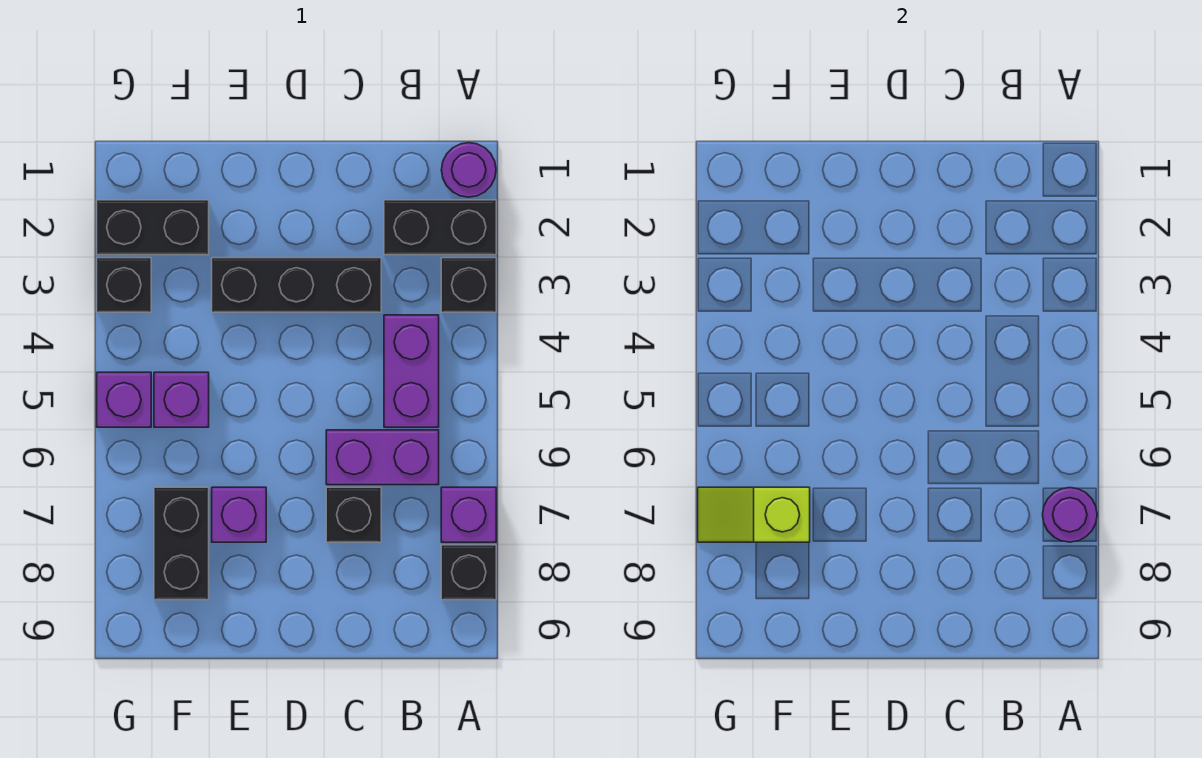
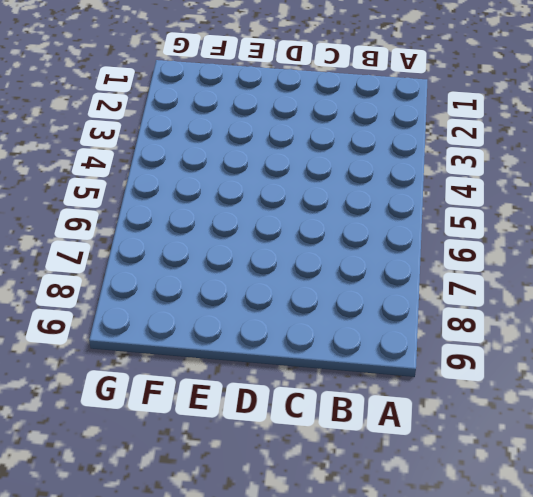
none -> purple round brick A1 level 1
none -> black brick A2:B2 level 1
none -> black brick A3 level 1

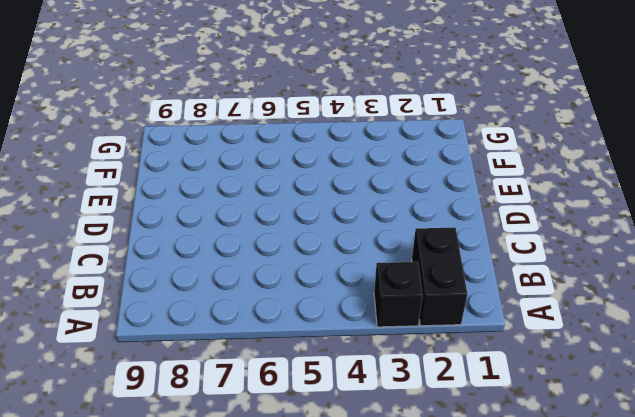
none -> purple round brick A1 level 1
none -> purple brick A7 level 1
none -> black brick A8 level 1

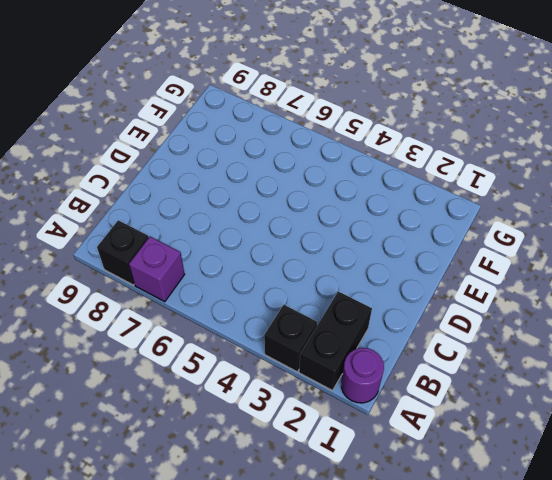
none -> purple brick B4:B5 level 1
none -> purple brick B6:C6 level 1
none -> black brick C3:E3 level 1

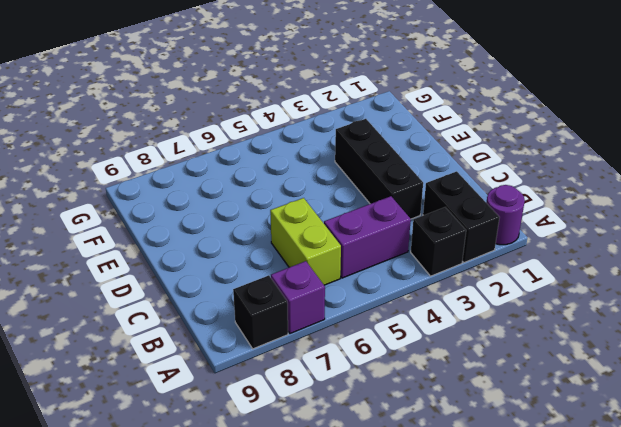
lime brick B6:C6 level 1 -> purple brick B6:C6 level 1
none -> black brick C7 level 1
none -> purple brick E7 level 1
none -> black brick F2:G2 level 1

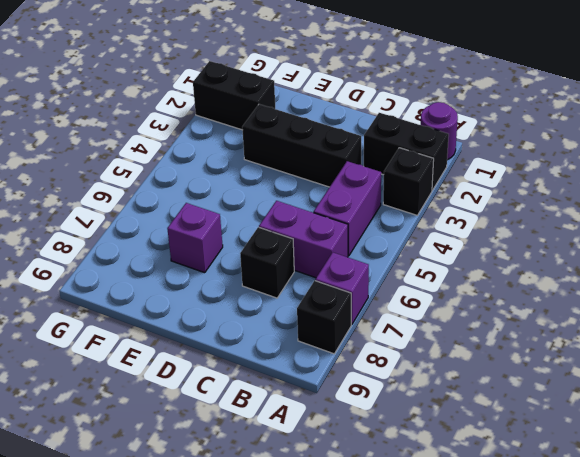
none -> purple brick F5 level 1
none -> black brick F7:F8 level 1
none -> black brick G3 level 1

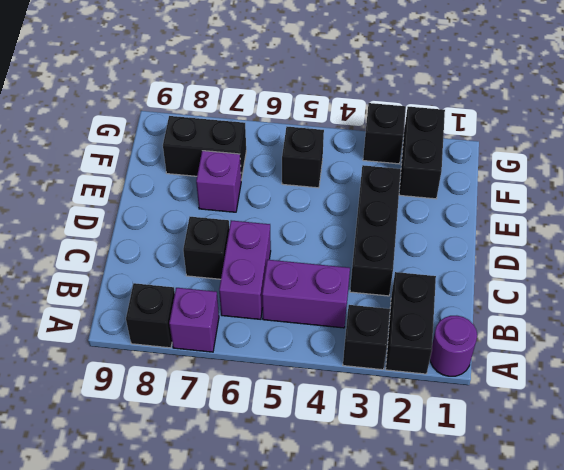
black brick F5 level 1 -> purple brick F5 level 1
none -> purple brick G5 level 1
none -> purple round brick A7 level 2
none -> lime slope F7:G7 level 2 top F

